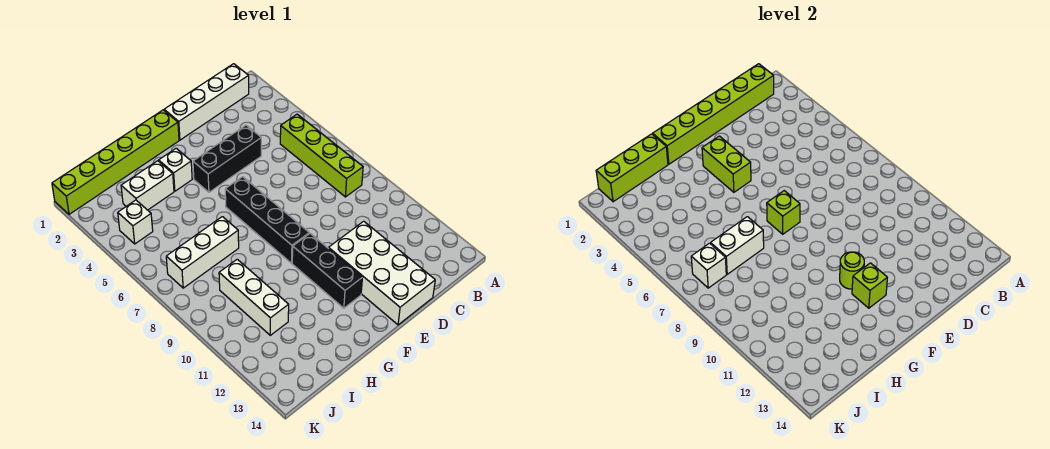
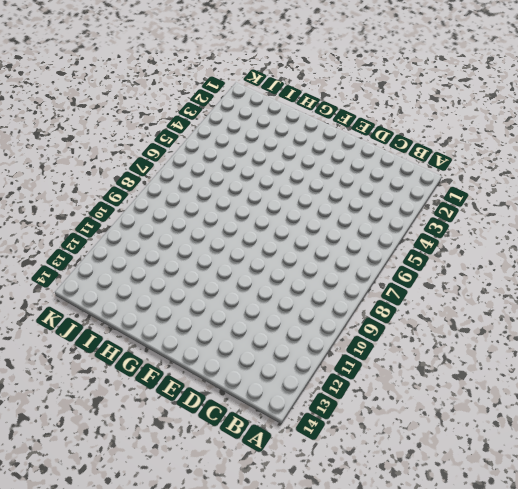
none -> white brick B1:E1 level 1
none -> lime brick B5:B8 level 1
none -> black brick D4:F4 level 1

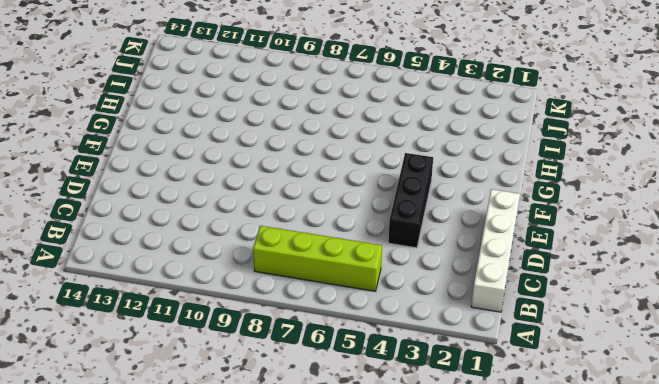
none -> white brick D11:E14 level 1
none -> lime brick F1:K1 level 1
none -> black brick F6:F9 level 1

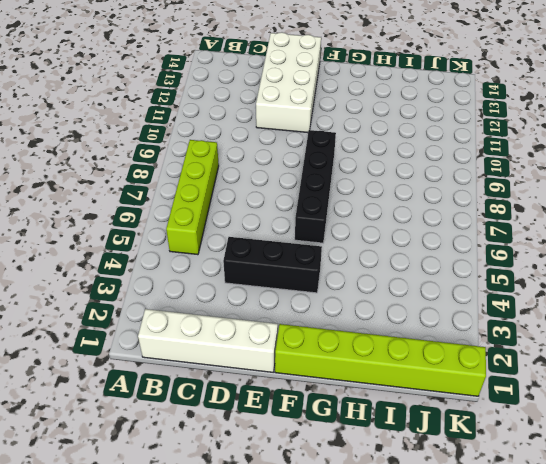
none -> black brick F10:F12 level 1
none -> white brick G3 level 1
none -> white brick H3:I3 level 1

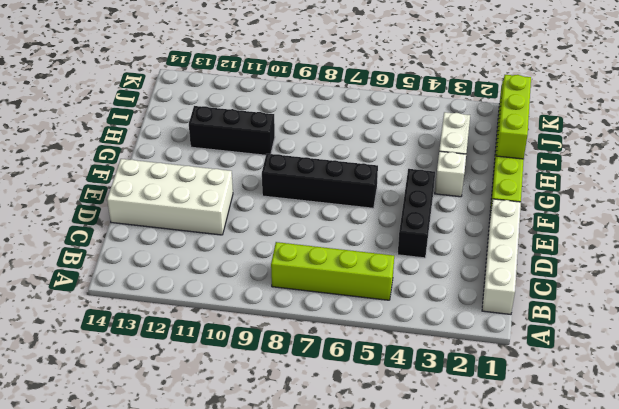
black brick H10:H12 level 1 -> black brick F10:F12 level 1
none -> white brick H7:J7 level 1
none -> white brick I9:I11 level 1
none -> white brick J4 level 1

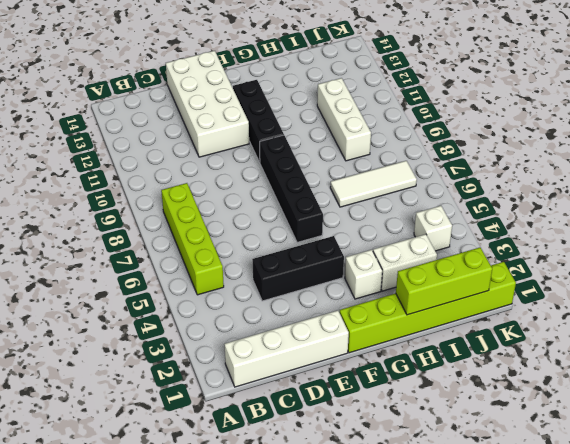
white tile H7:J7 level 1 -> white brick H7:J7 level 1
none -> lime brick B1:G1 level 2
none -> lime brick F3:F4 level 2
none -> lime brick F7 level 2

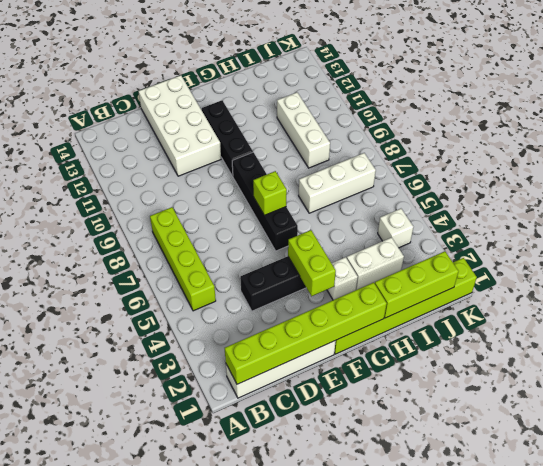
none -> lime round brick F11 level 2
none -> lime brick F12 level 2
none -> white brick H7:I7 level 2

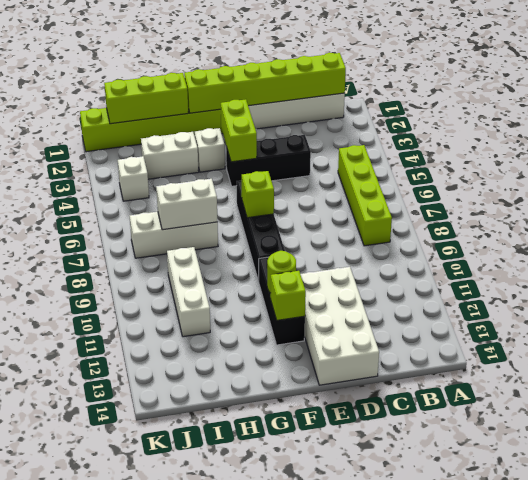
none -> white brick J7 level 2

